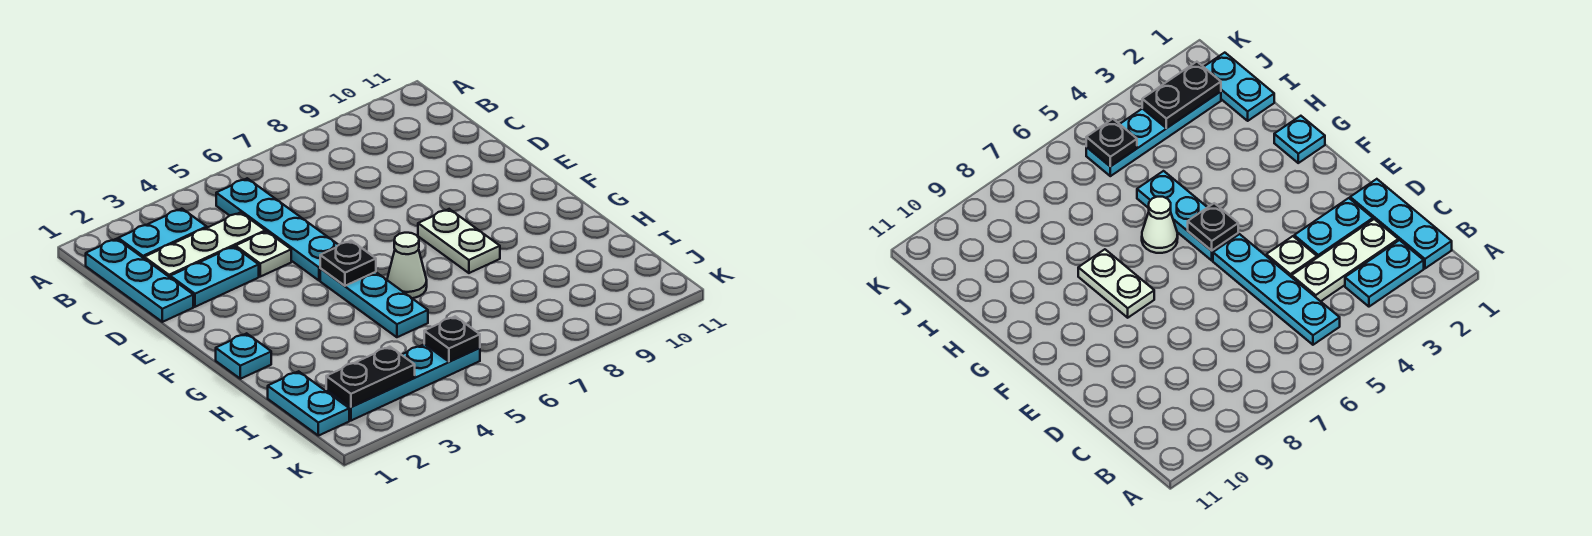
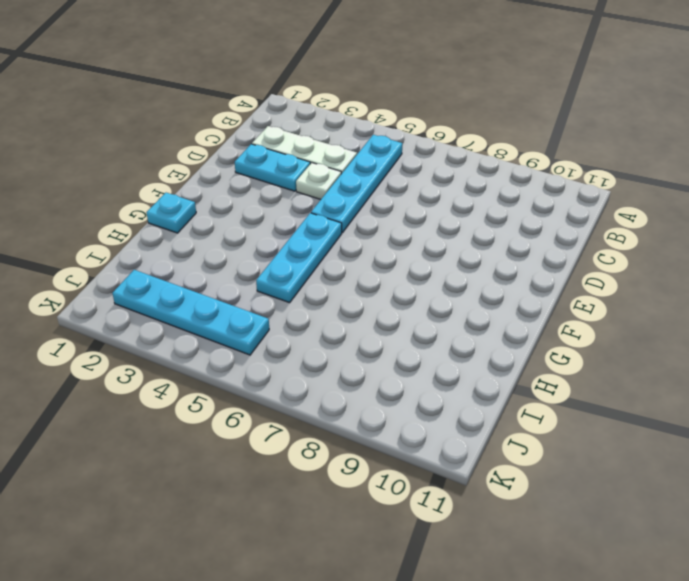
none -> cyan plate B1:D1 level 1
none -> cyan plate B2:B3 level 1
none -> white plate F8:G8 level 1

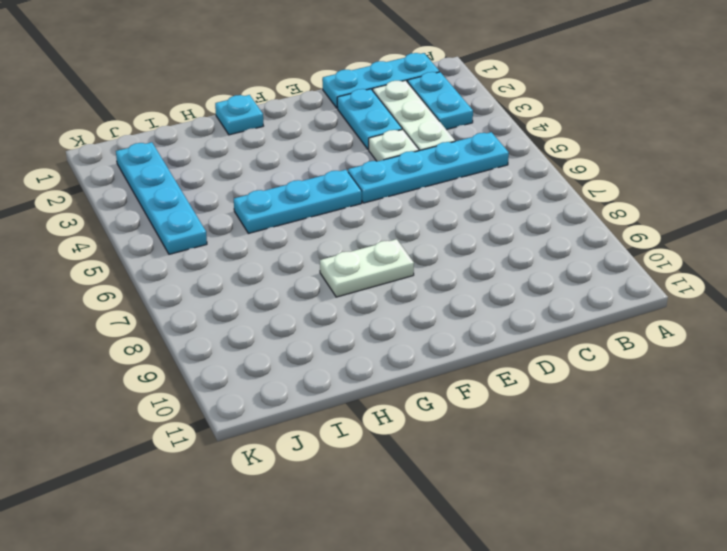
none -> white cone G6 level 1
none -> cyan plate I1:J1 level 1
none -> black plate F5 level 2

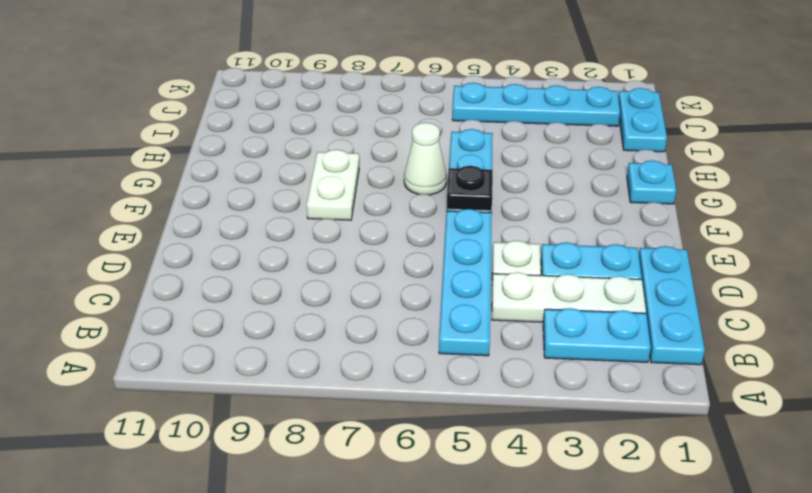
none -> black plate J2:J3 level 2
none -> black plate J5 level 2

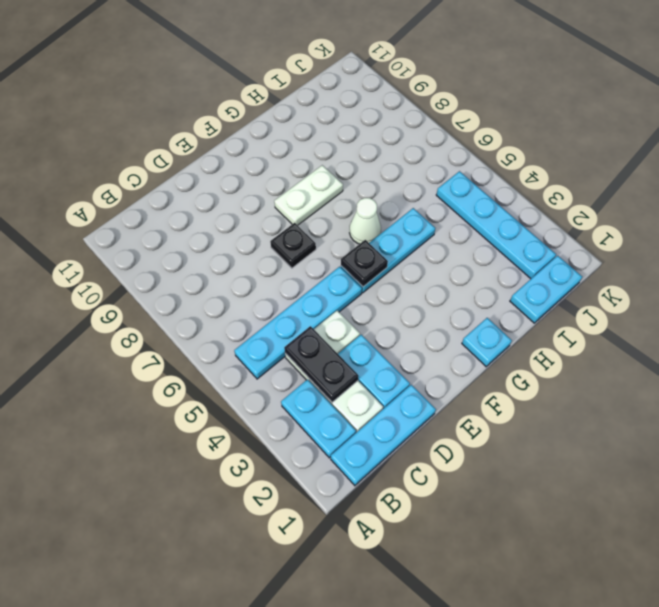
black plate C3:C4 level 2 -> black plate J2:J3 level 2
black plate E7 level 1 -> black plate J5 level 2

